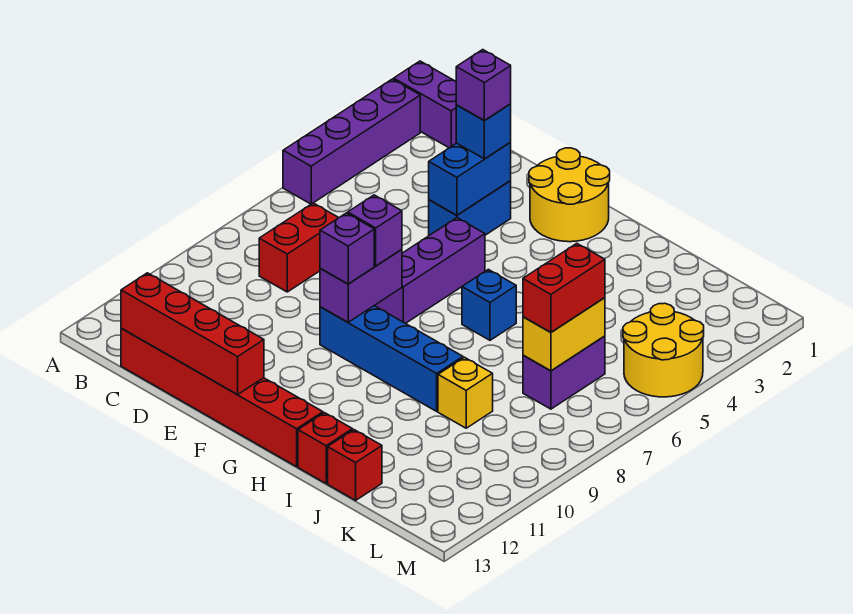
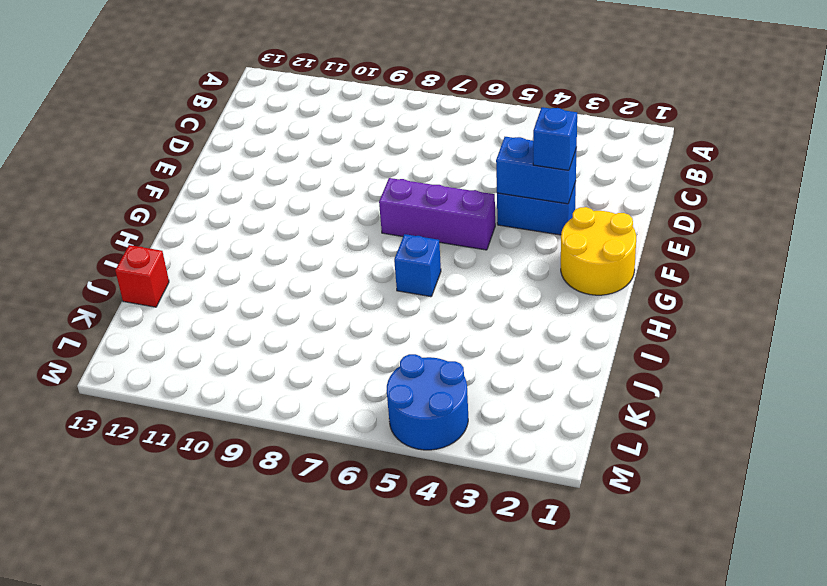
blue round brick L4:M5 level 1 -> yellow round brick L4:M5 level 1
none -> purple brick A1:B1 level 1
none -> purple brick A2:A5 level 1
none -> red brick C7:C8 level 1

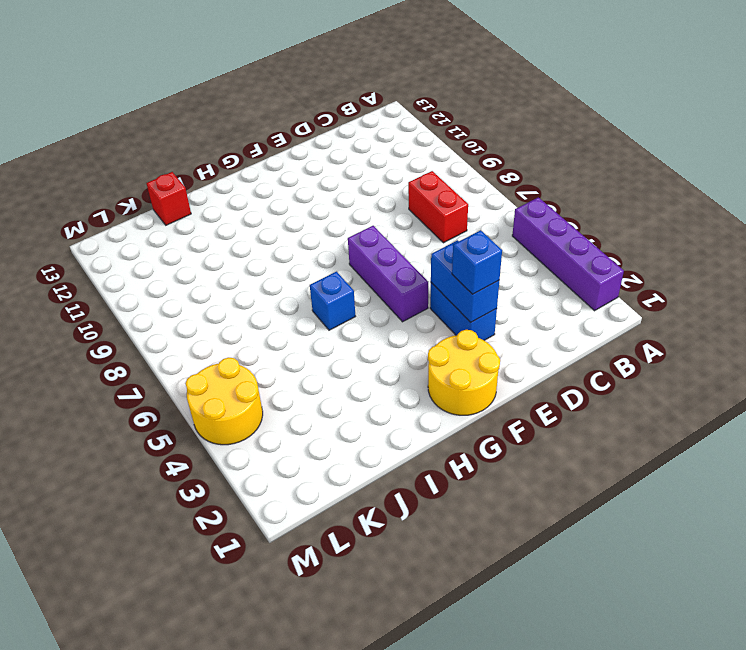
none -> purple brick A1:B1 level 1
none -> red brick C13:H13 level 1
none -> blue brick F9:I9 level 1

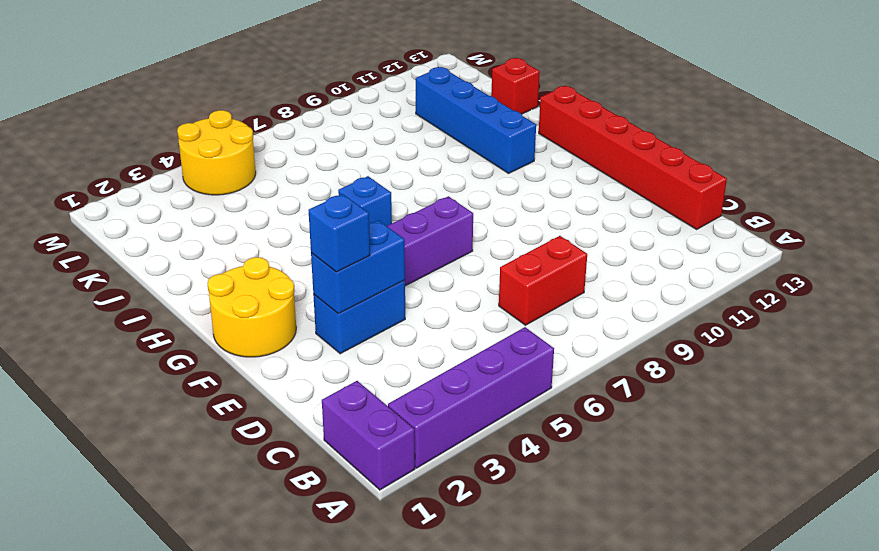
blue brick H11:K11 level 1 -> blue brick F9:I9 level 1
none -> red brick I13 level 1
none -> yellow brick J9 level 1
none -> purple brick K6:K7 level 1

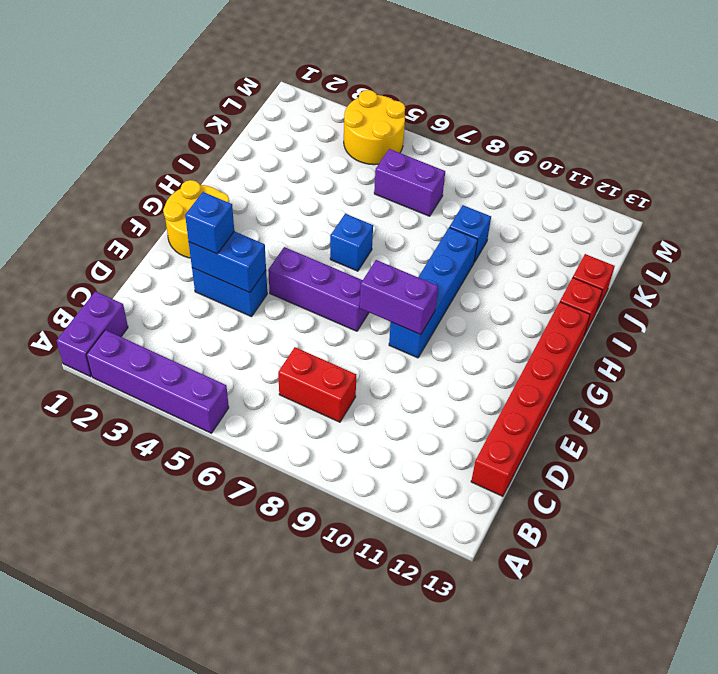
blue brick J9 level 1 -> yellow brick J9 level 1
none -> red brick C13:F13 level 2
none -> yellow brick K6:K7 level 2
none -> purple brick F8 level 3

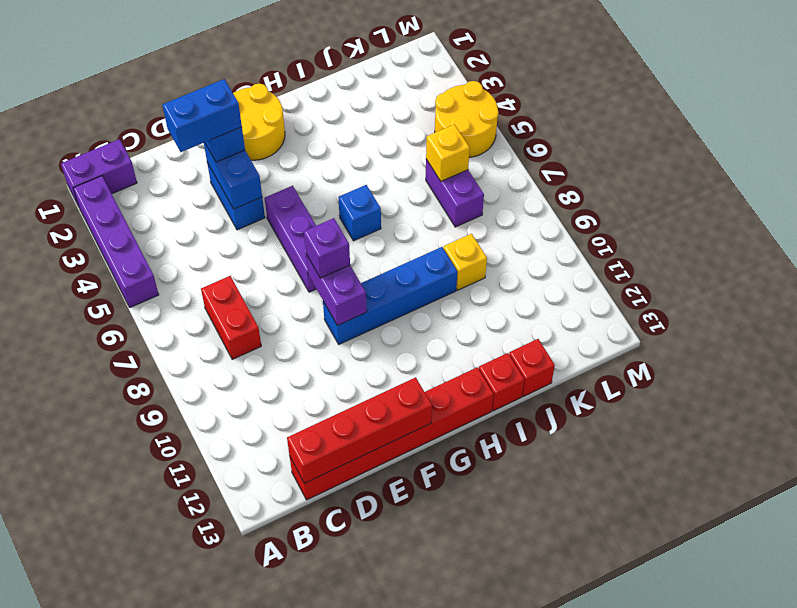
blue brick D3:E3 level 4 -> purple brick E3 level 4
yellow brick K6 level 2 -> yellow brick K6:K7 level 2
none -> purple brick F9 level 3
none -> red brick K6:K7 level 3

